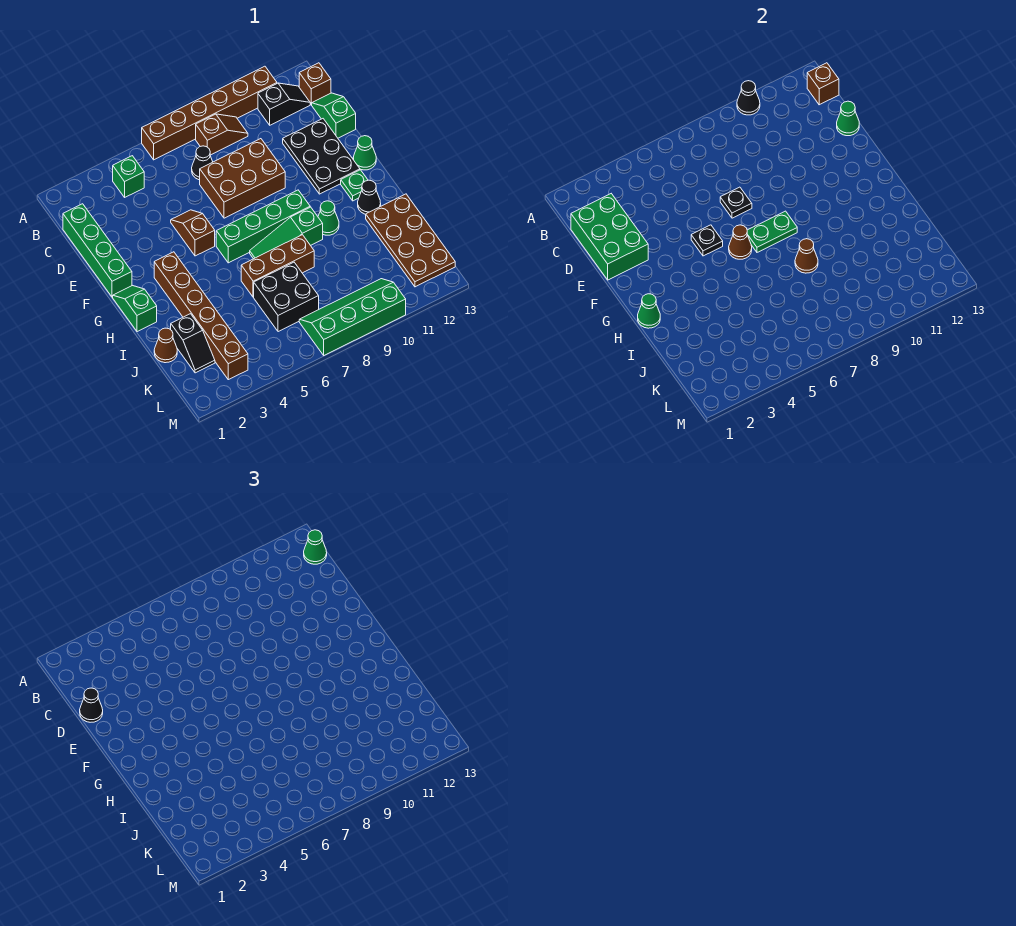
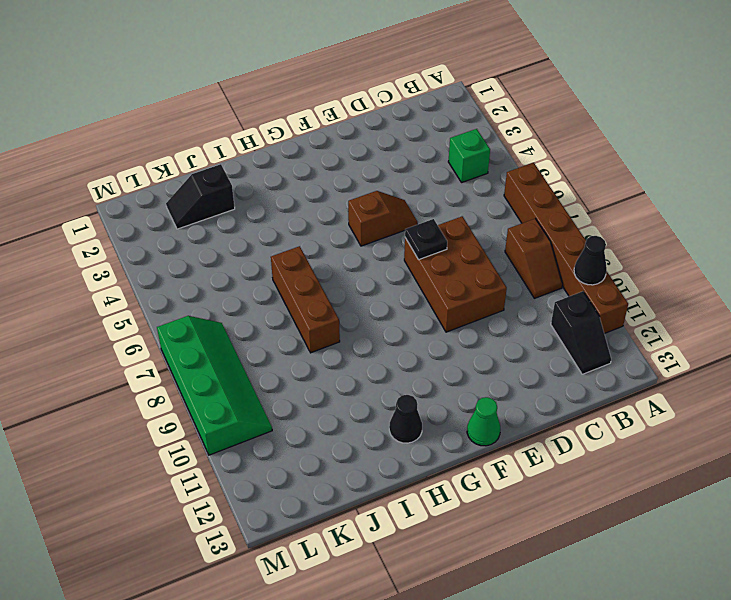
none -> brown brick B13 level 1
none -> green brick C1:F1 level 1
none -> black cone C7 level 1
none -> green slope C13:D13 level 1 top D

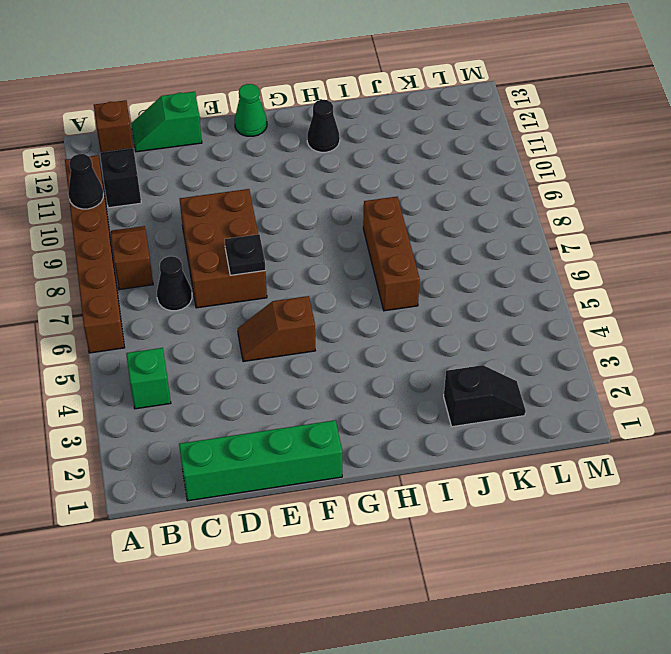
none -> black plate D11:F12 level 1
none -> green slope G1:H1 level 1 top H
none -> brown brick G3:L3 level 1
none -> green brick G6:G9 level 1

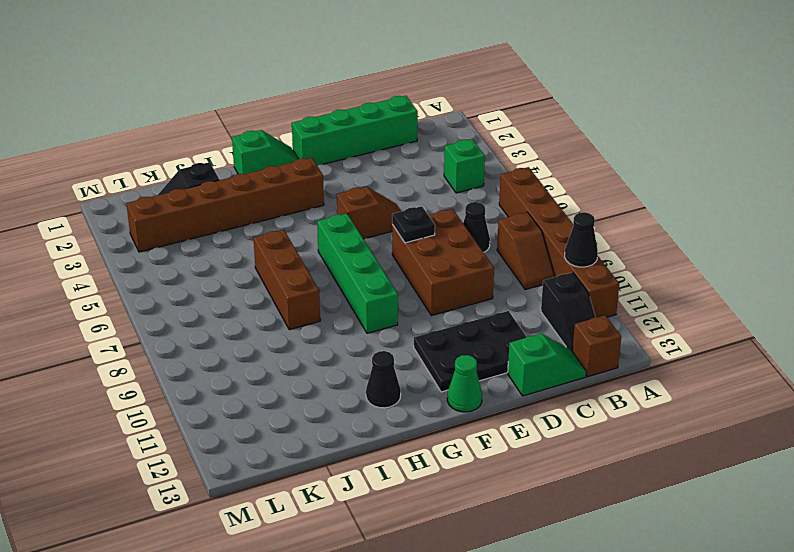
none -> green plate G12 level 1
none -> green slope H7:H9 level 1 top 9
none -> green cone H10 level 1
none -> brown plate I12:L13 level 1

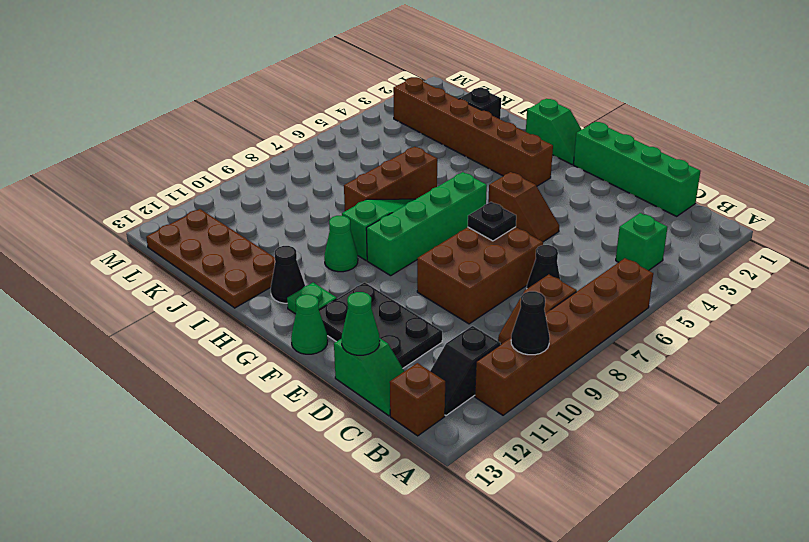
none -> brown cone J1 level 1
none -> black brick J6:K7 level 1
none -> green slope L7:M10 level 1 top M
none -> brown brick B13 level 2

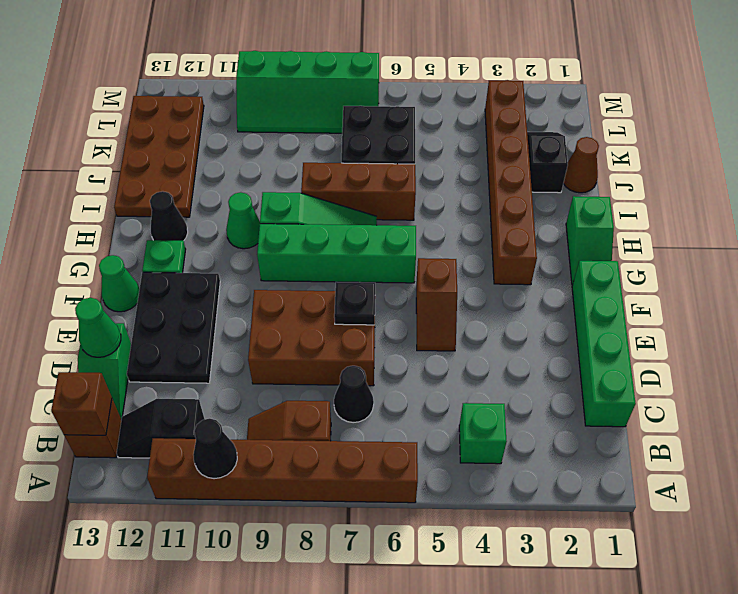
none -> green brick C1:E2 level 2
none -> black plate F5 level 2
none -> brown cone G6 level 2
none -> green plate G7:G8 level 2

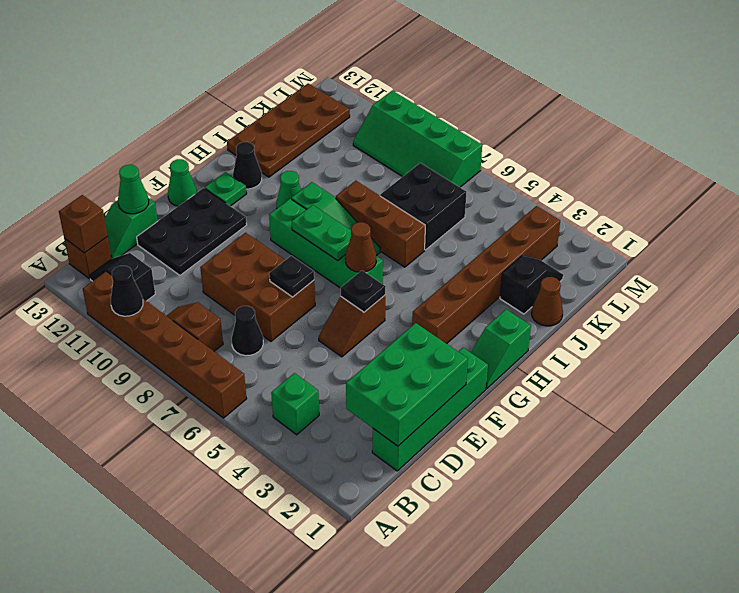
none -> green cone H1 level 2
none -> brown cone I8 level 2
none -> green cone B13 level 3
none -> black cone D1 level 3

